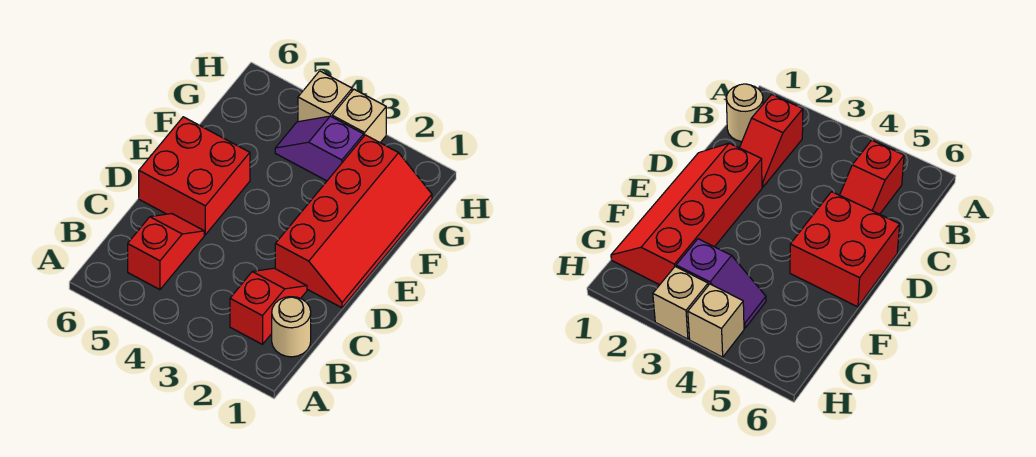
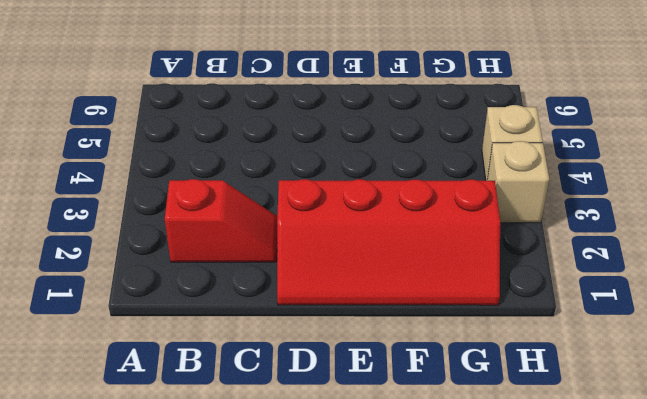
none -> tan round brick B1 level 1
none -> red slope B5:C5 level 1 top B

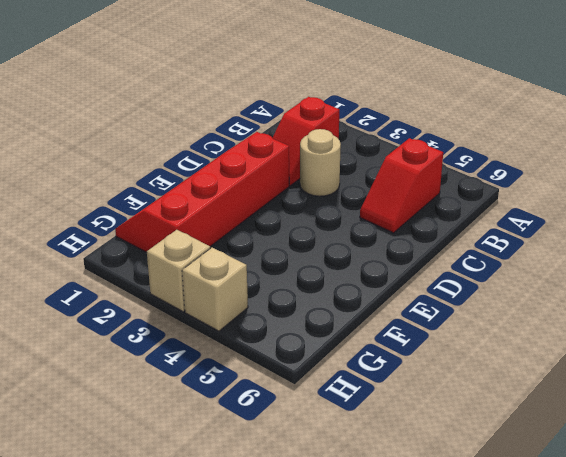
tan round brick C3 level 1 -> tan round brick B1 level 1
none -> red brick D5:E6 level 1
none -> purple slope G3:G4 level 1 top 3

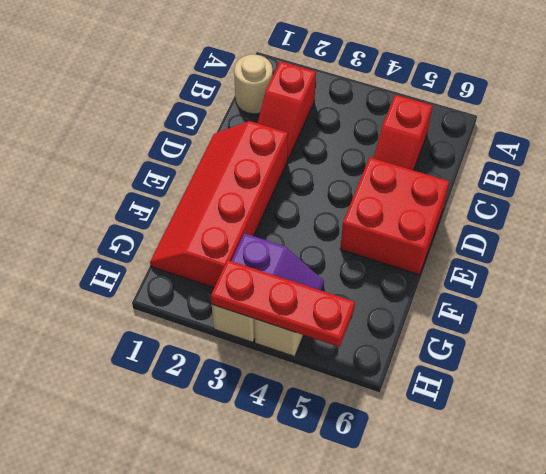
red plate H3:H5 level 2 -> none

